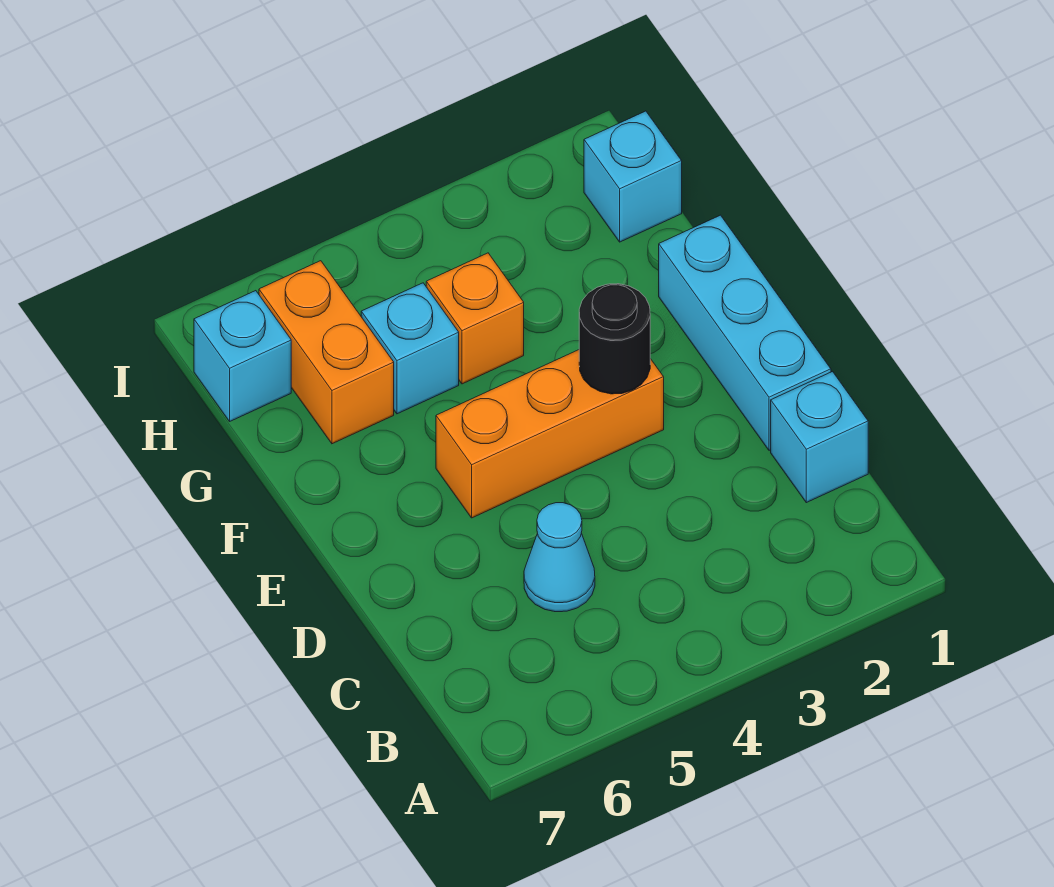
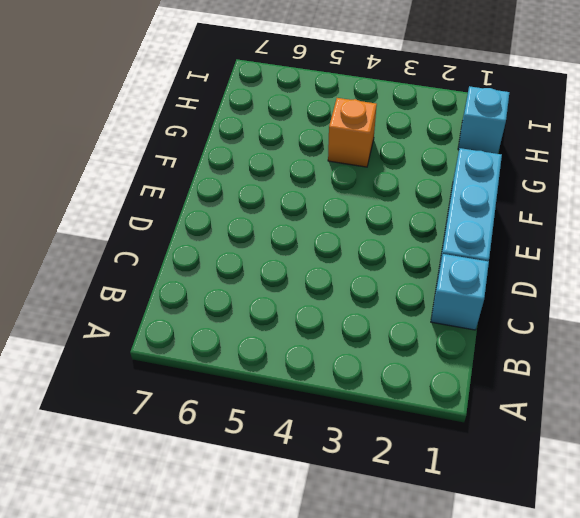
none -> cyan cone C5 level 1
none -> orange brick E3:E5 level 1

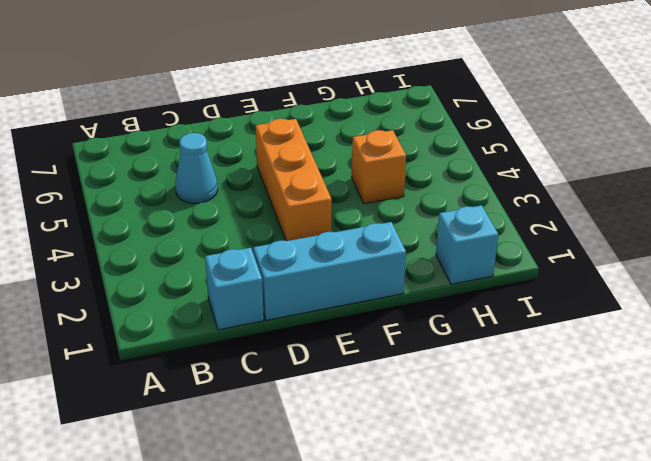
none -> cyan brick G5 level 1
none -> orange brick G6:H6 level 1

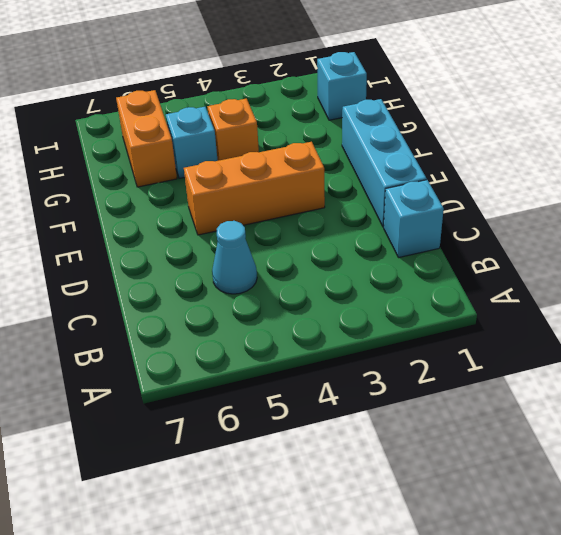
none -> cyan brick H7 level 1
none -> black round brick E3 level 2

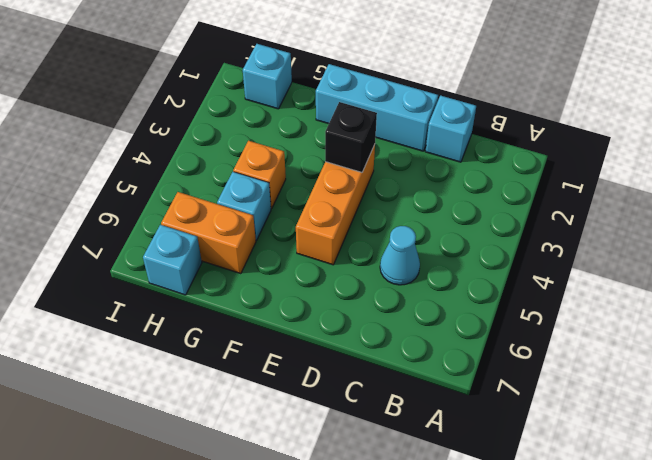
black brick E3 level 2 -> black round brick E3 level 2

